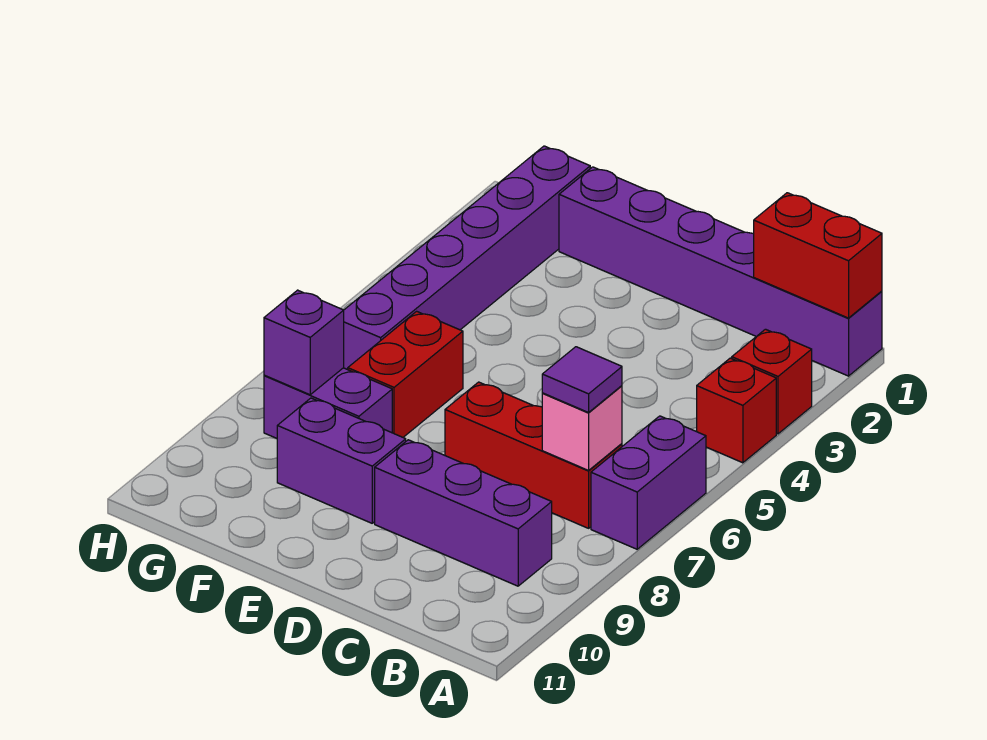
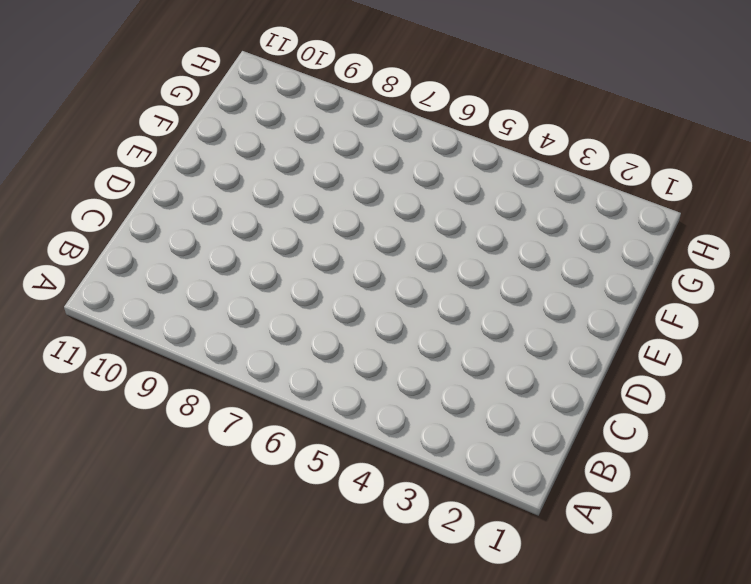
none -> purple brick A1:F1 level 1
none -> red brick A3 level 1
none -> red brick A4 level 1

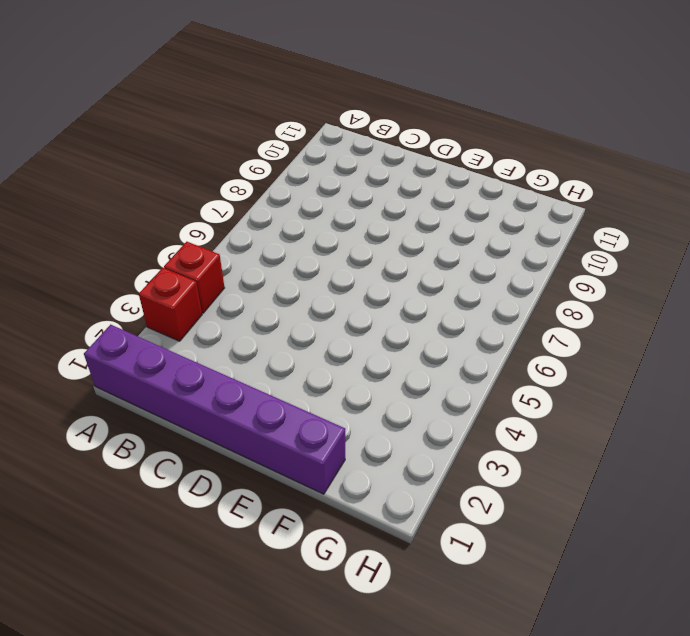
none -> purple brick A6:A7 level 1
none -> red brick B7:D7 level 1
none -> purple brick B9:D9 level 1

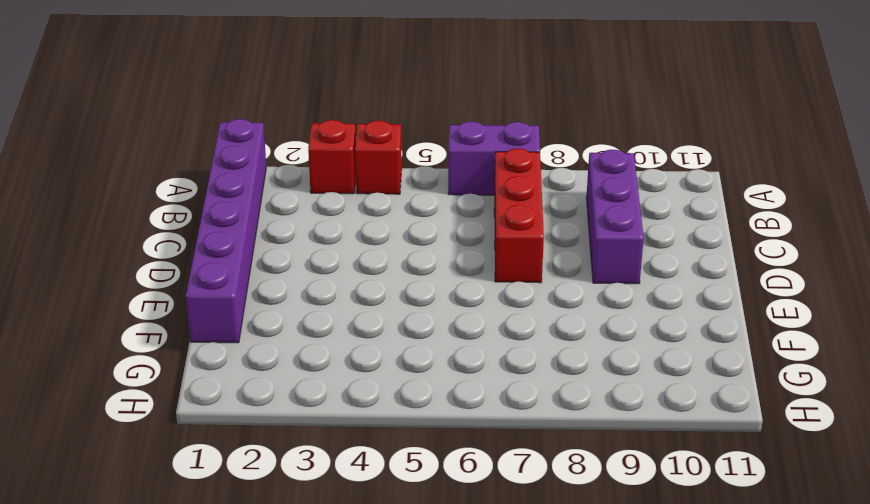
none -> purple brick E9:F9 level 1
none -> red brick F6:F7 level 1
none -> purple brick F8:G8 level 1

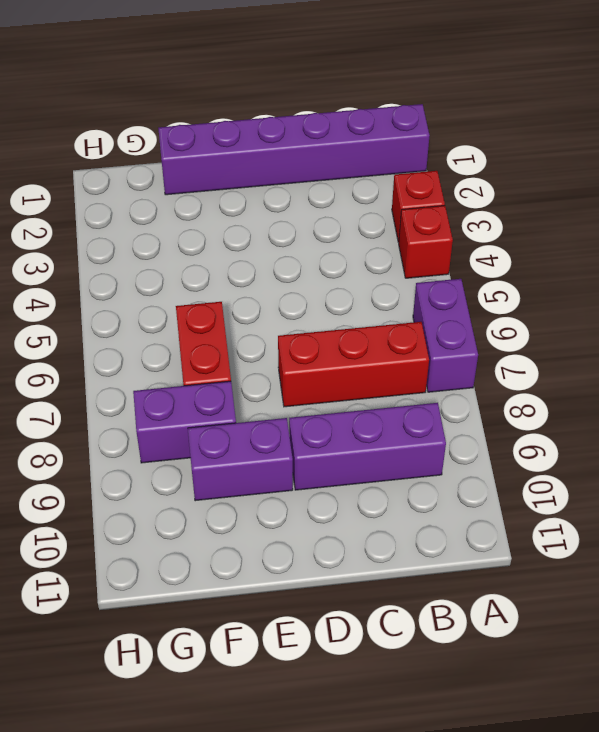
none -> purple brick G1:G6 level 1
none -> red brick A1:B1 level 2
none -> pink brick B7 level 2

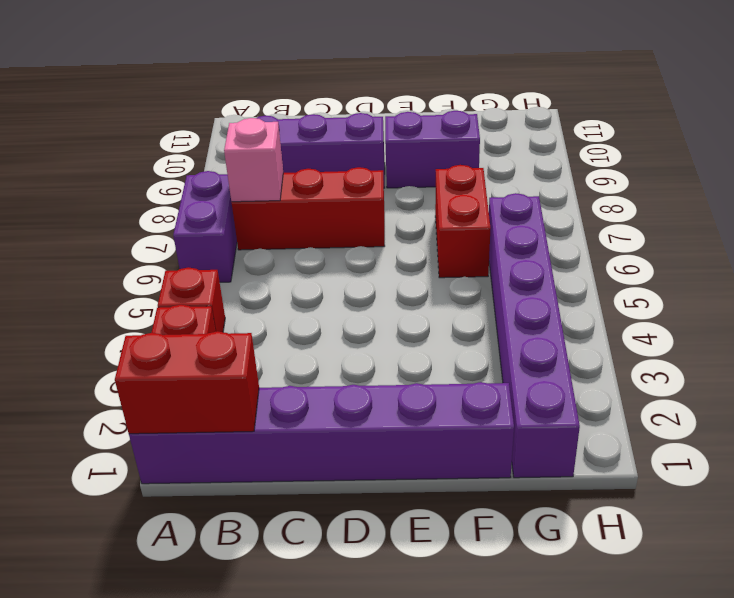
none -> purple brick F8:G8 level 1
none -> purple brick G8 level 2
none -> purple tile B7 level 3

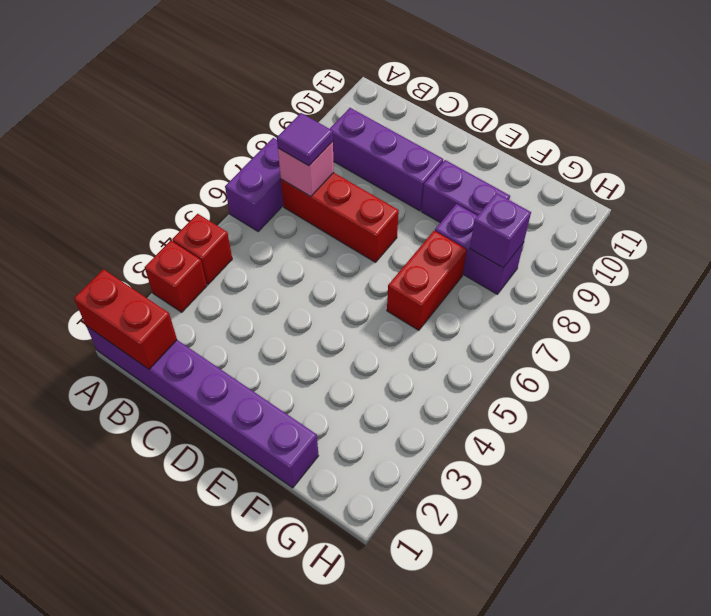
none -> purple brick G1:G6 level 1

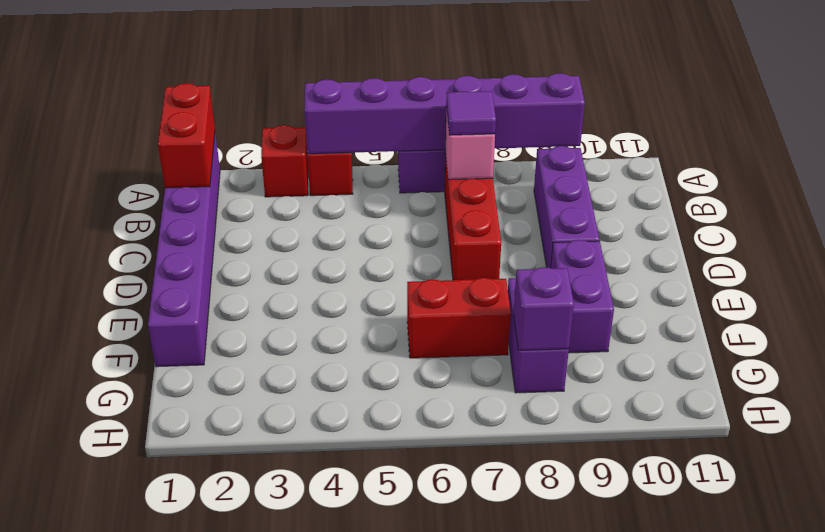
purple brick A4:A9 level 2 -> purple brick G1:G6 level 1

